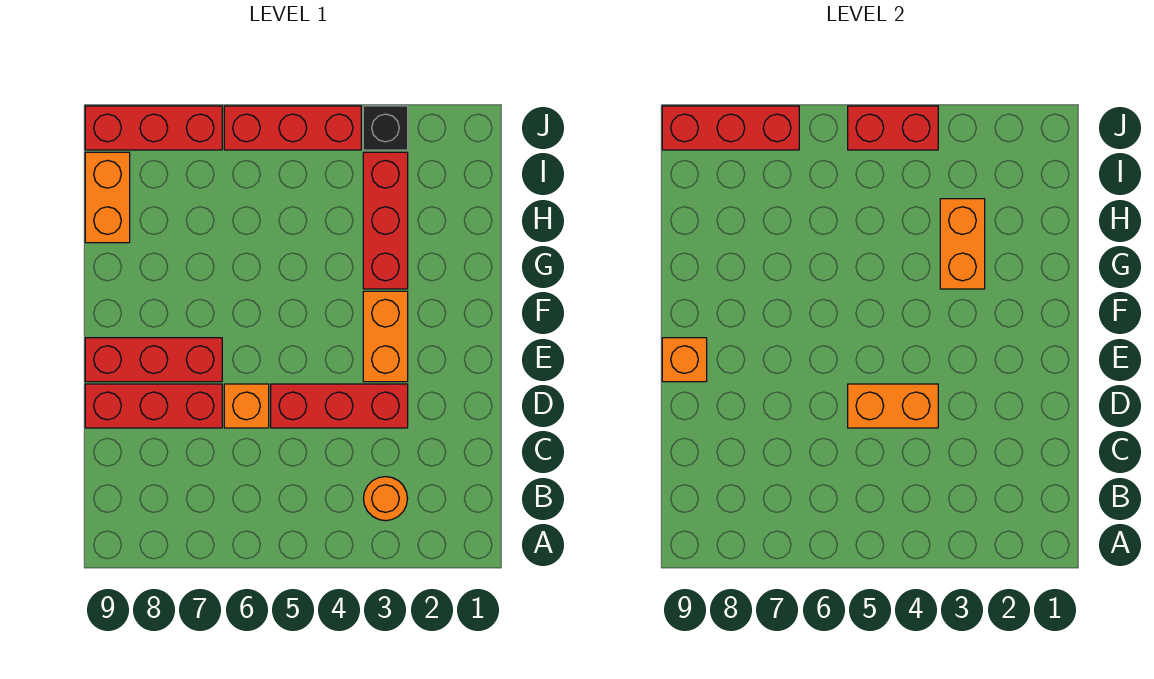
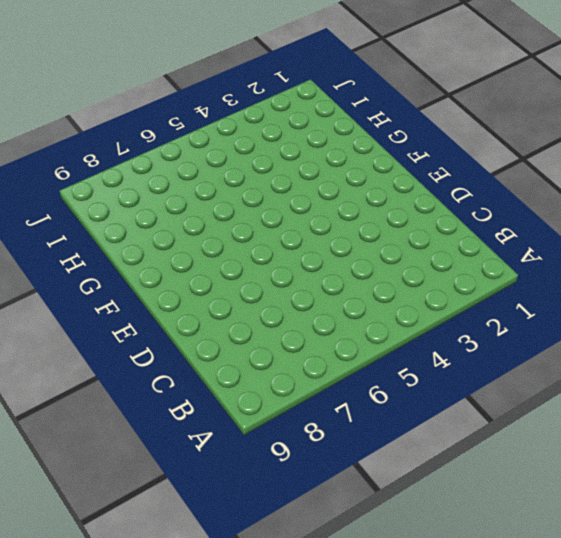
none -> orange round brick B3 level 1
none -> red brick D3:D5 level 1
none -> orange brick D6 level 1

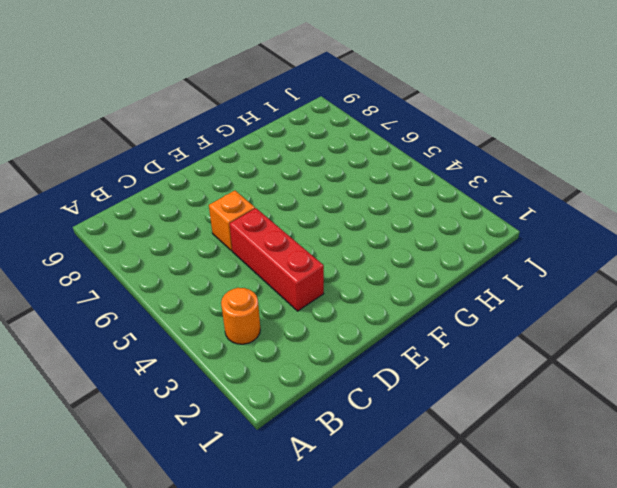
none -> red brick D7:D9 level 1
none -> orange brick E3:F3 level 1
none -> red brick E7:E9 level 1

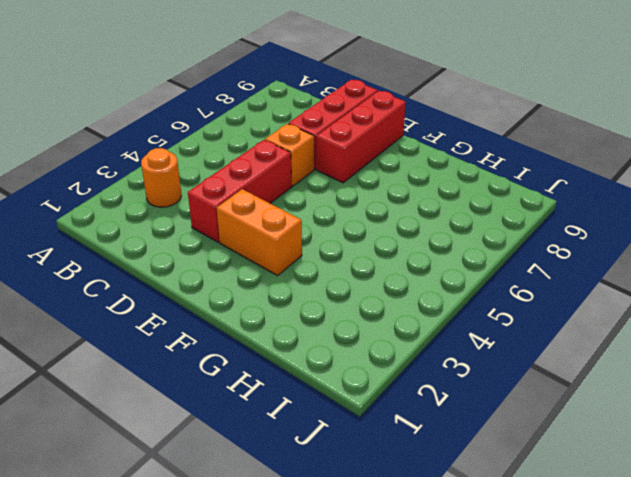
none -> red brick G3:I3 level 1
none -> orange brick H9:I9 level 1
none -> black brick J3 level 1

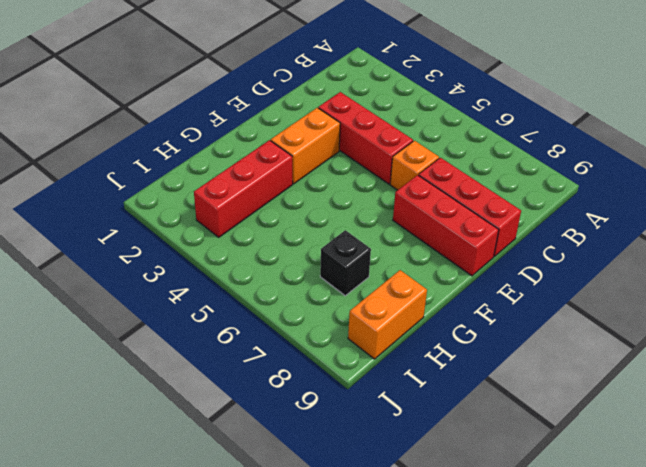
black brick H7 level 1 -> black brick J3 level 1
none -> orange round brick B3 level 1
none -> red brick J4:J6 level 1
none -> red brick J7:J9 level 1

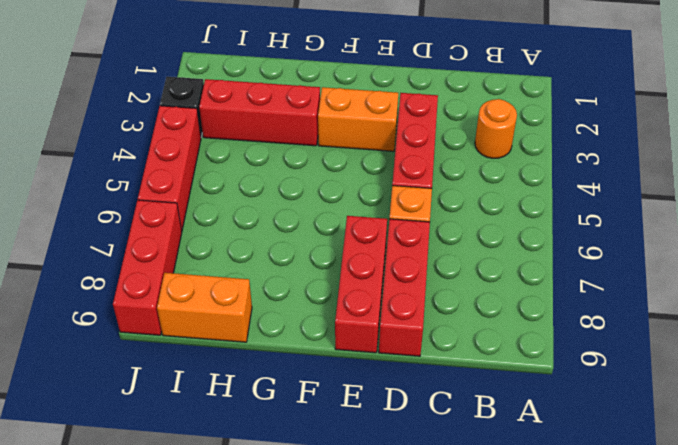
none -> orange brick D4:D5 level 2
none -> orange brick E9 level 2
none -> orange brick G3:H3 level 2

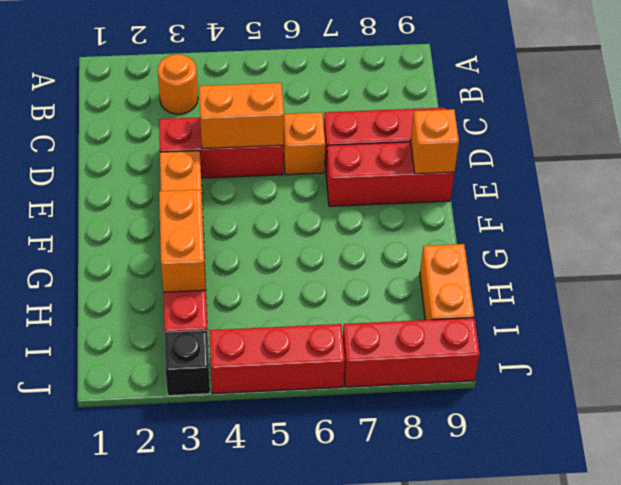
none -> red brick J4:J5 level 2
none -> red brick J7:J9 level 2

